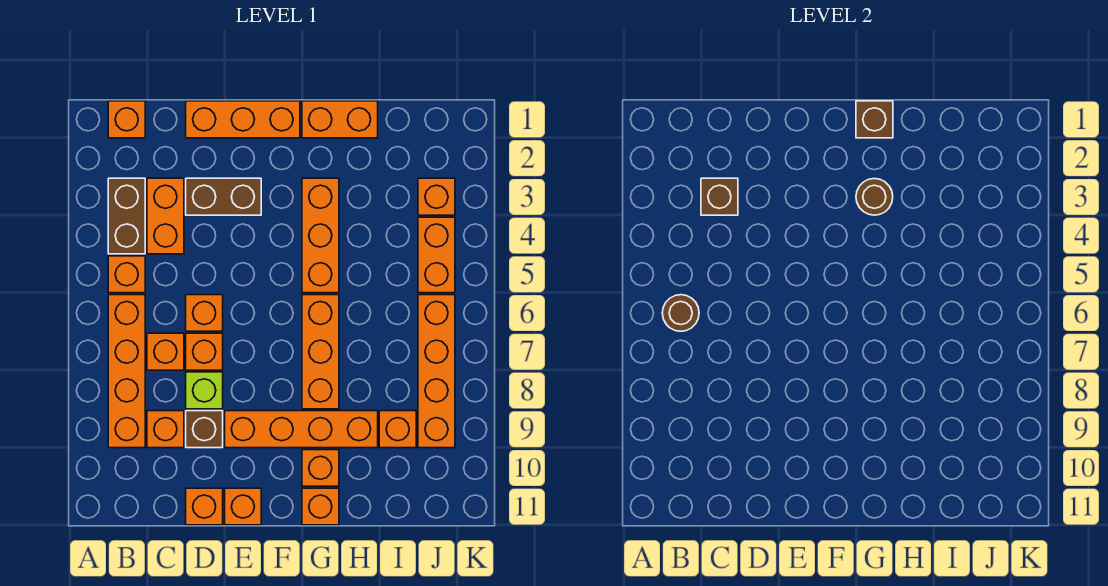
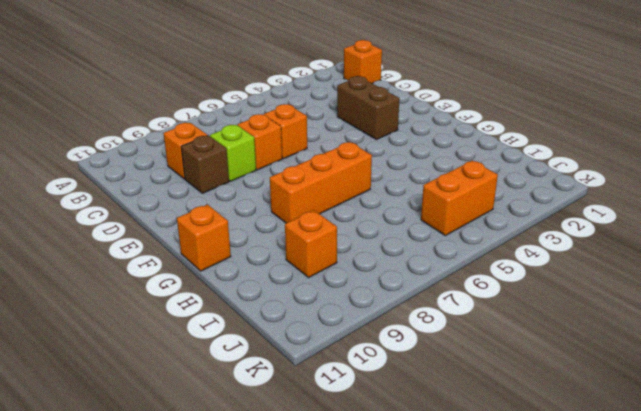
none -> brown brick B3:B4 level 1
none -> orange brick B5 level 1
none -> orange brick B6:B9 level 1

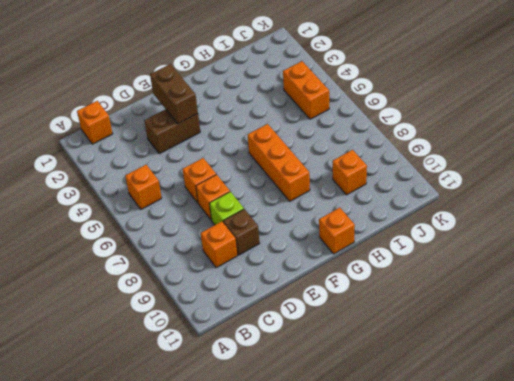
brown brick E2:E3 level 2 -> brown brick B3:B4 level 1
none -> orange brick B6:B9 level 1
none -> orange brick C3:C4 level 1
none -> orange brick C7 level 1

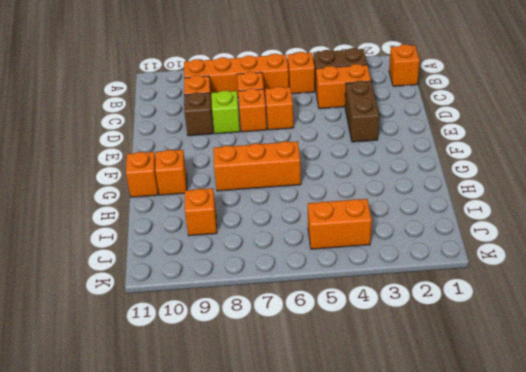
none -> orange brick D1:F1 level 1
none -> orange brick D11 level 1
none -> orange brick E9:H9 level 1

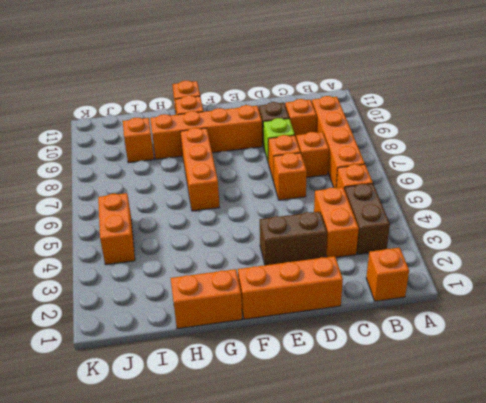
none -> orange brick D11 level 1
none -> orange brick E11 level 1
none -> orange brick G3:G5 level 1

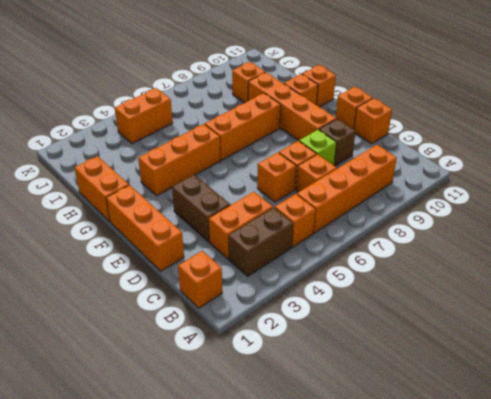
none -> orange brick C9 level 1
none -> orange brick J3 level 1
none -> orange brick J6:J9 level 1

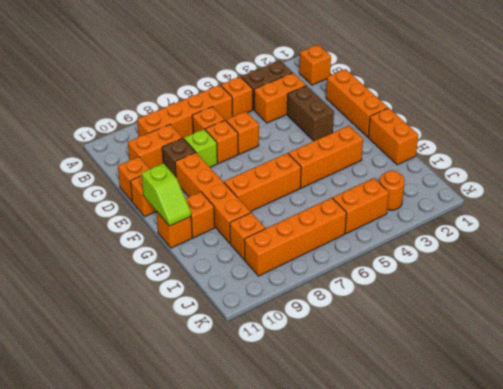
orange brick C9:C10 level 1 -> orange brick C9 level 1
lime slope F11:G11 level 2 top F -> none
orange round brick J3 level 1 -> orange brick J3 level 1
none -> brown round brick B6 level 2
none -> brown brick C3 level 2
none -> brown brick G1 level 2

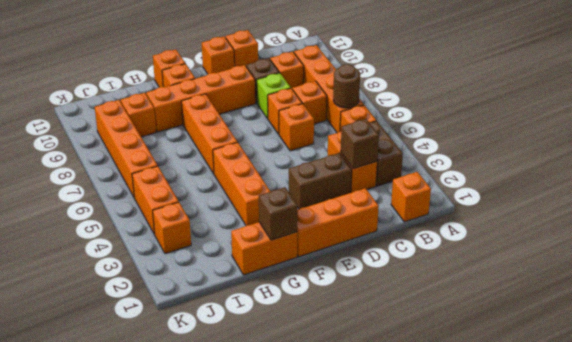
none -> brown round brick G3 level 2

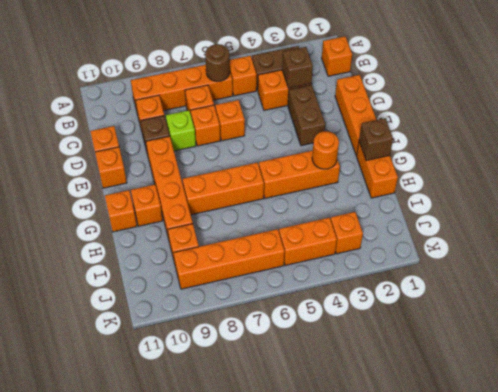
orange round brick G3 level 2 -> brown round brick G3 level 2

